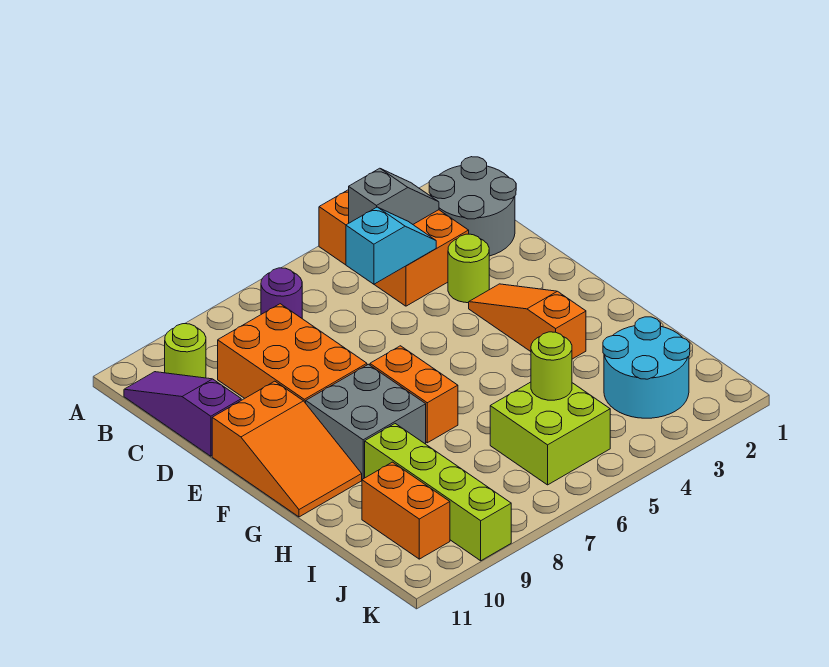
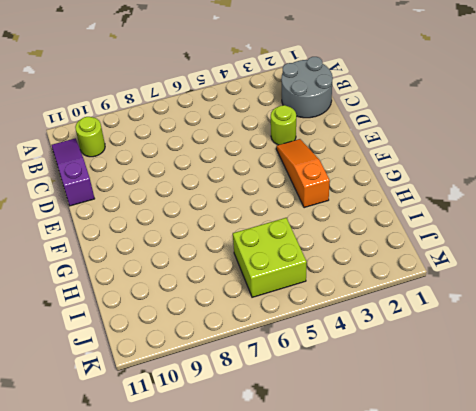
none -> orange brick A3:C4 level 1
none -> purple round brick B7 level 1
none -> orange brick C8:E9 level 1

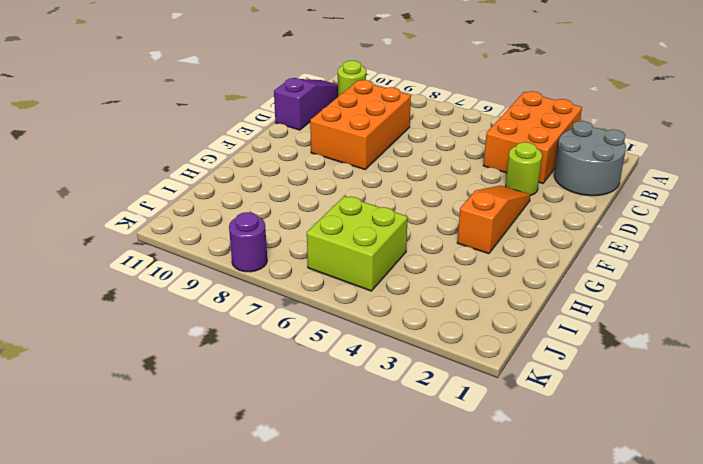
purple round brick K8 level 1 -> purple round brick B7 level 1
none -> orange slope E10:G11 level 1 top E
none -> orange brick F7:G7 level 1
none -> grey brick F8:G9 level 1

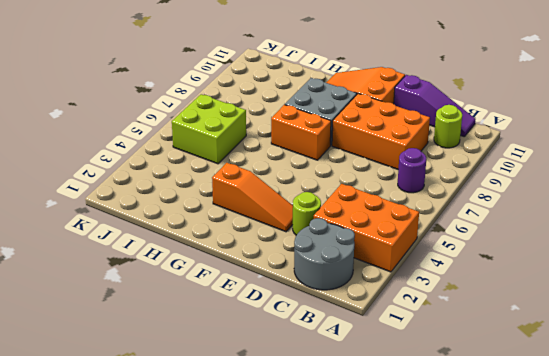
none -> lime brick H9:K9 level 1
none -> cyan round brick I2:J3 level 1
none -> orange brick I10:J10 level 1

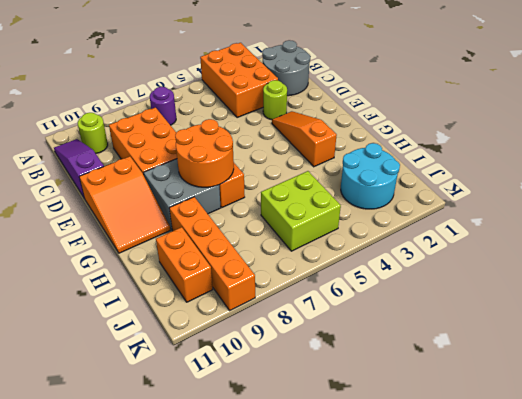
orange round brick F7:G8 level 2 -> none
orange brick H9:K9 level 1 -> lime brick H9:K9 level 1
none -> grey slope B3:B4 level 2 top 4
none -> cyan slope C4:C5 level 2 top 5
none -> lime round brick I5 level 2

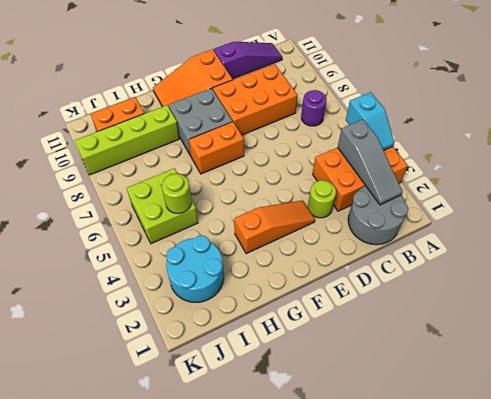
cyan slope A4:A5 level 2 top 5 -> cyan slope C4:C5 level 2 top 5
grey slope B2:B4 level 2 top 4 -> grey slope B3:B4 level 2 top 4
none -> lime round brick B10 level 1

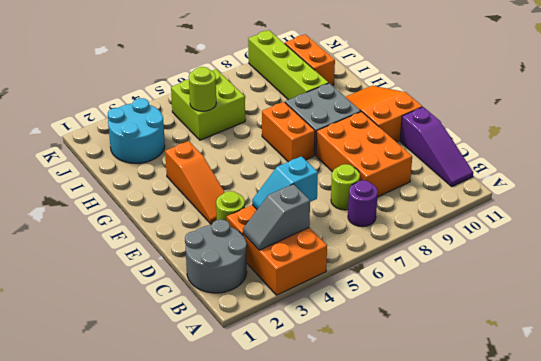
lime round brick C7 level 1 -> lime round brick B10 level 1

